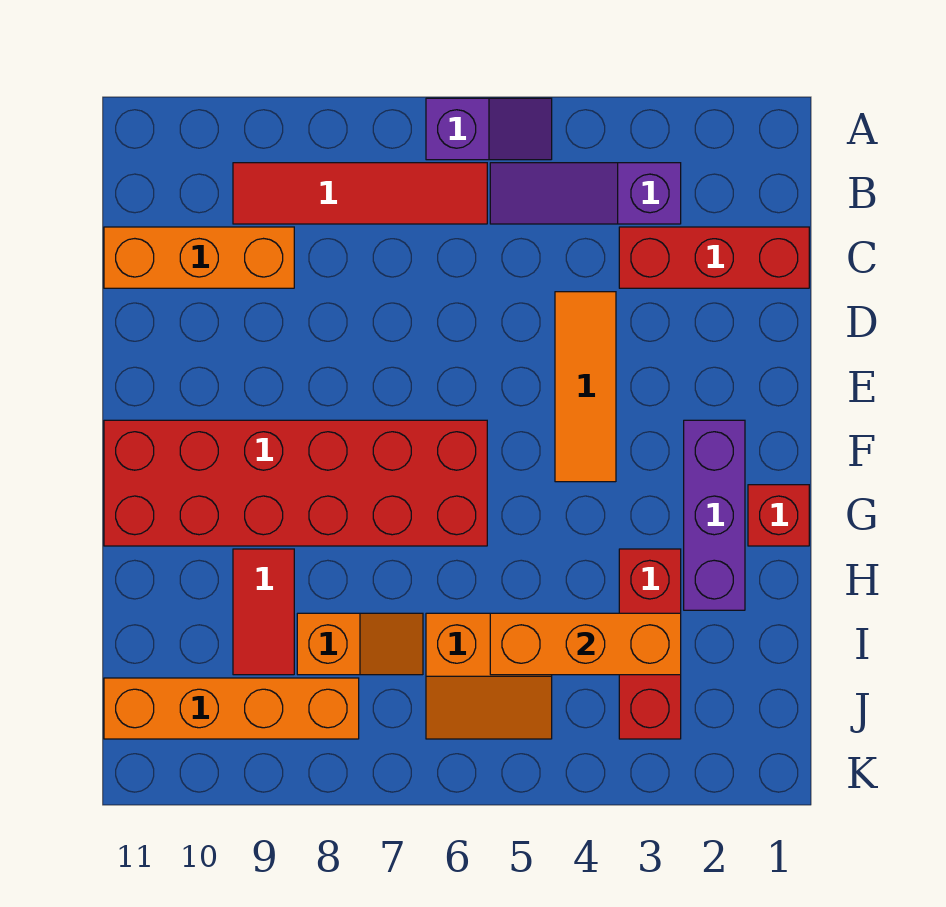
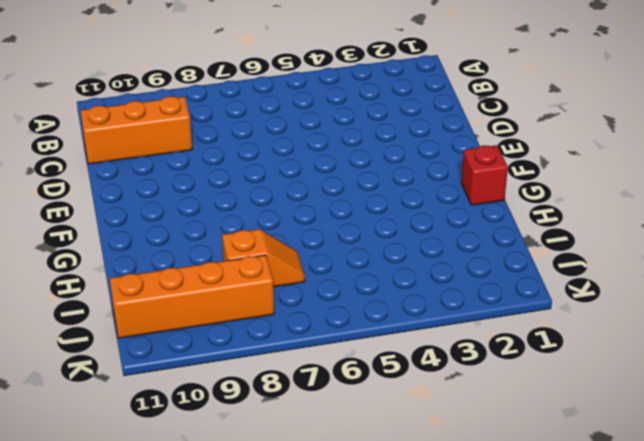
none -> purple slope A5:A6 level 1 top 6
none -> purple slope B3:B5 level 1 top 3
none -> red tile B6:B9 level 1

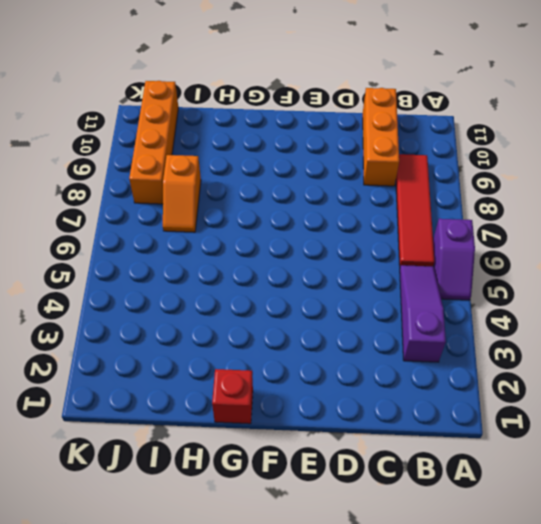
none -> red brick C1:C3 level 1
none -> orange tile D4:F4 level 1
none -> purple brick F2:H2 level 1

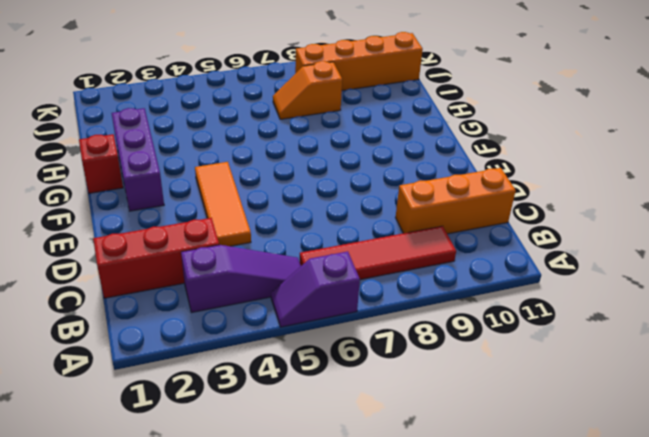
none -> red brick F6:G11 level 1
none -> red brick H3:J3 level 1
none -> red tile H9:I9 level 1

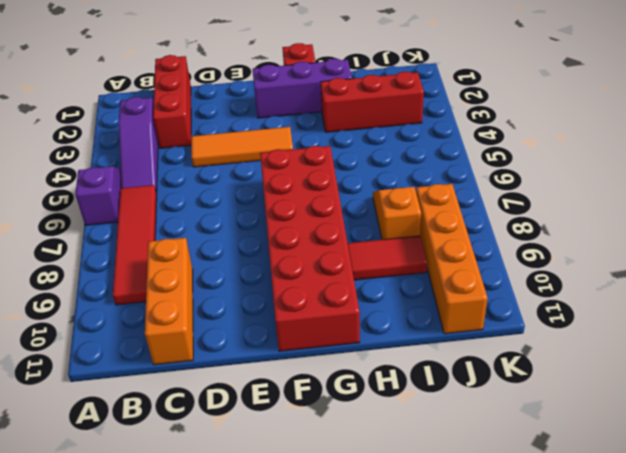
none -> orange slope I5:J6 level 1 top I
none -> orange brick I3:I5 level 2

